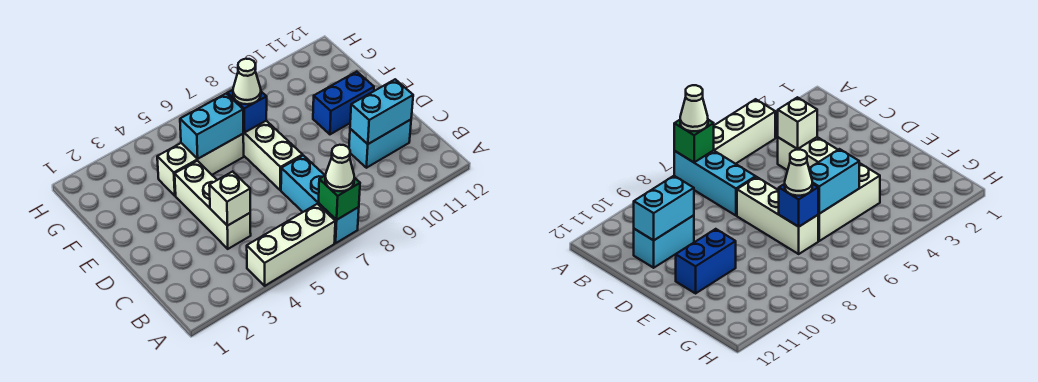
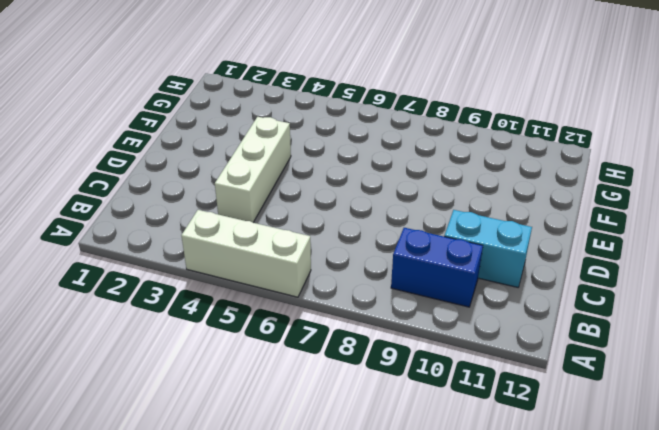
blue brick B9:B10 level 1 -> blue brick E10:E11 level 1
none -> cyan brick A7:C7 level 1
none -> white brick D7:F7 level 1
none -> white brick F4:F6 level 1

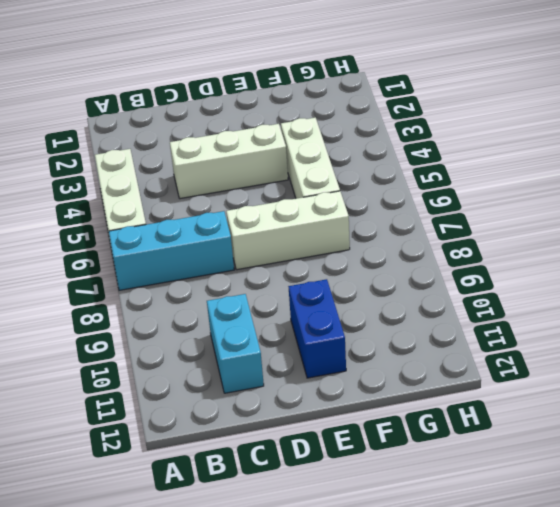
none -> green brick A7 level 2
none -> white brick C4 level 2
none -> cyan brick C10:C11 level 2

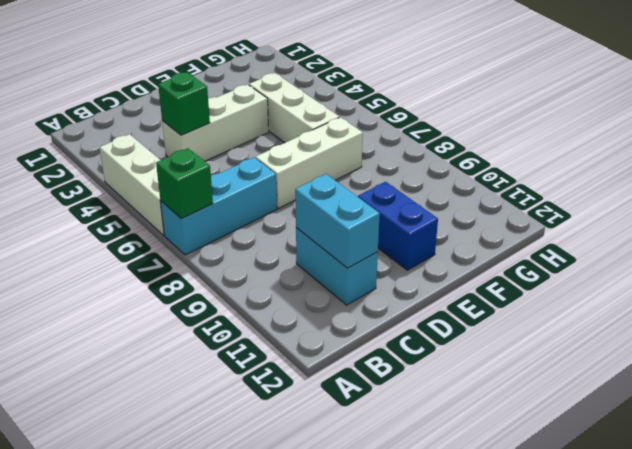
green brick C4 level 2 -> white brick C4 level 2
none -> cyan brick F5:F6 level 2
none -> blue brick F7 level 2
none -> white cone A7 level 3

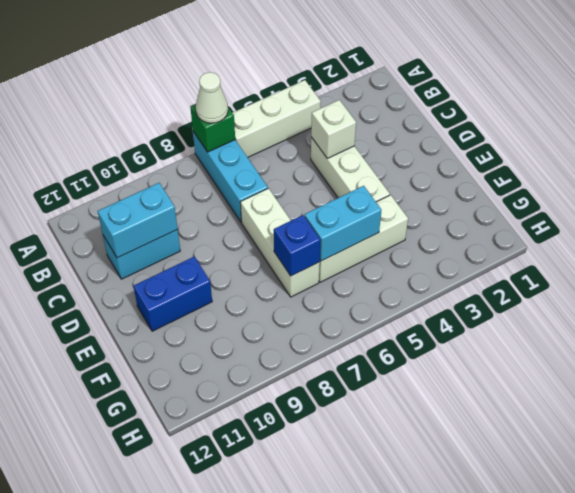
none -> white cone F7 level 3

